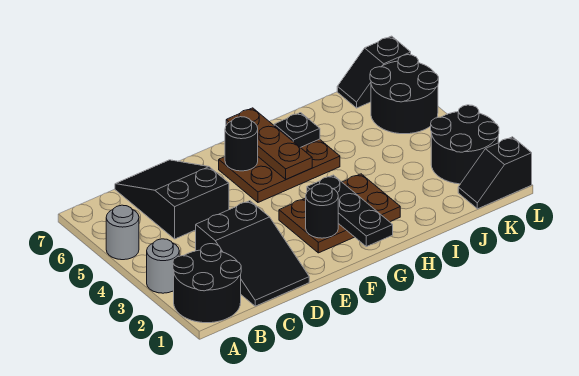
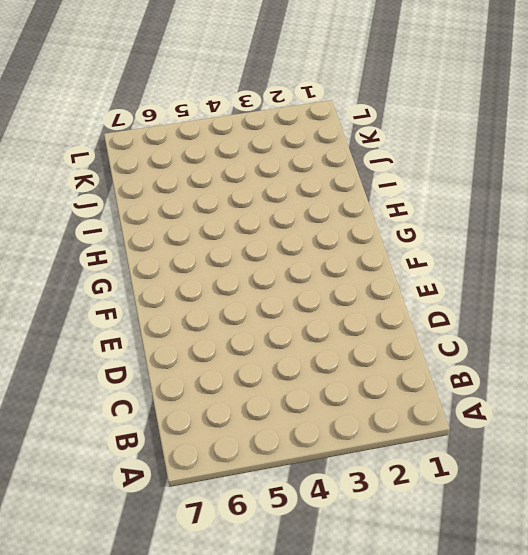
none -> black round brick A1:B2 level 1
none -> grey round brick A3 level 1
none -> grey round brick A5 level 1

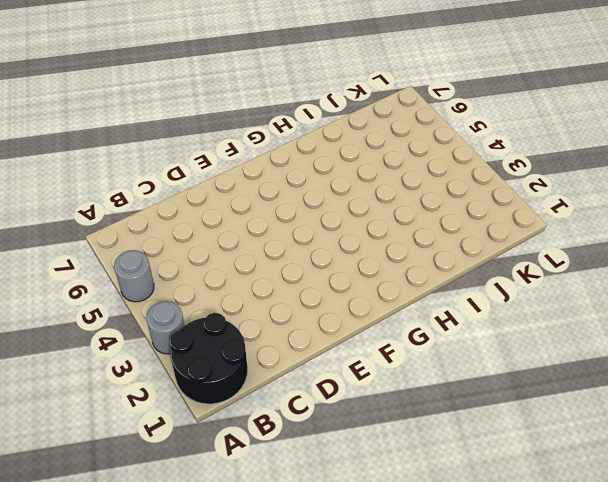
none -> black slope C1:D3 level 1 top 3
none -> black slope C5:D7 level 1 top 5
none -> brown plate F2:H3 level 1

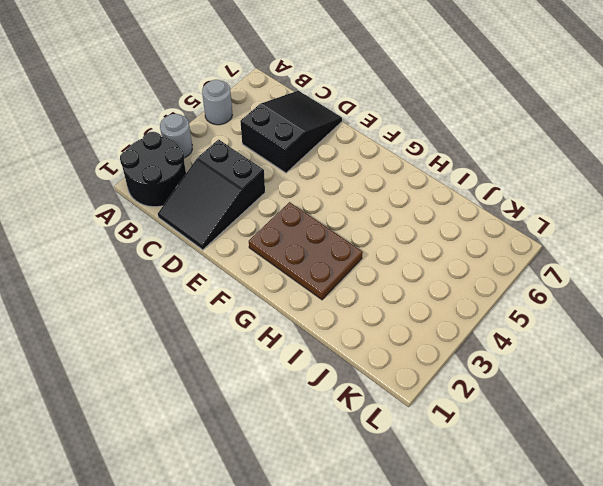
none -> brown plate F5:H6 level 1
none -> black slope K1:L1 level 1 top L
none -> black round brick K2:L3 level 1

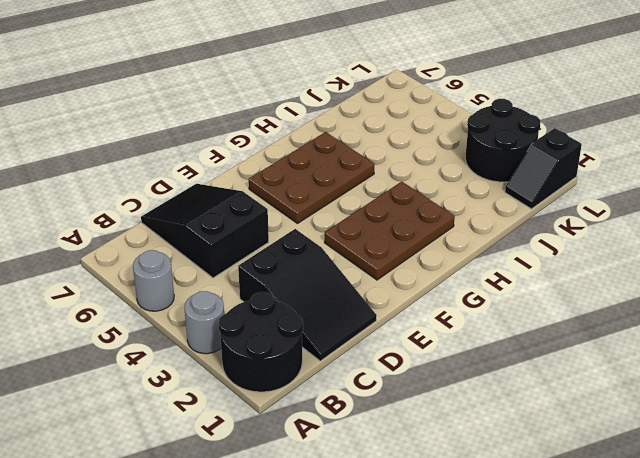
none -> black round brick K5:L6 level 1
none -> black slope K7:L7 level 1 top L
none -> black round brick F2 level 2

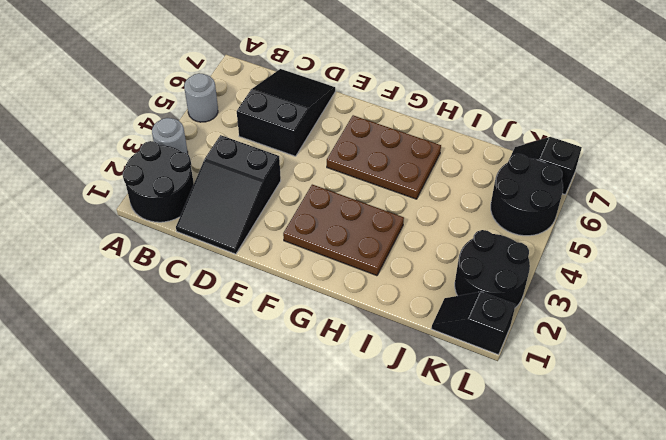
none -> black round brick F2 level 2
none -> black round brick F6 level 2
none -> black plate G1:G3 level 2

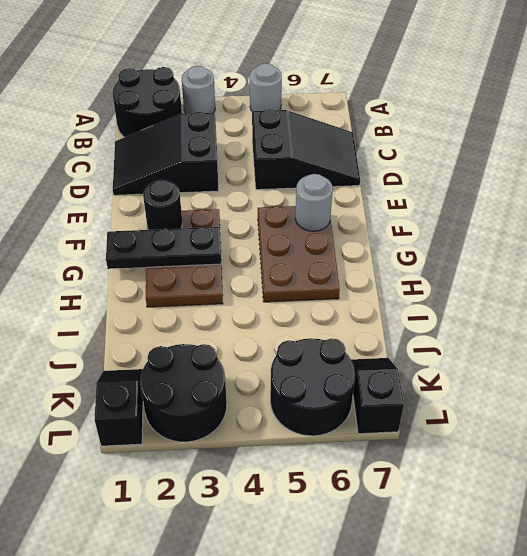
grey round brick F6 level 2 -> black round brick F6 level 2
none -> brown plate G5:G7 level 2
none -> black plate H6 level 2

